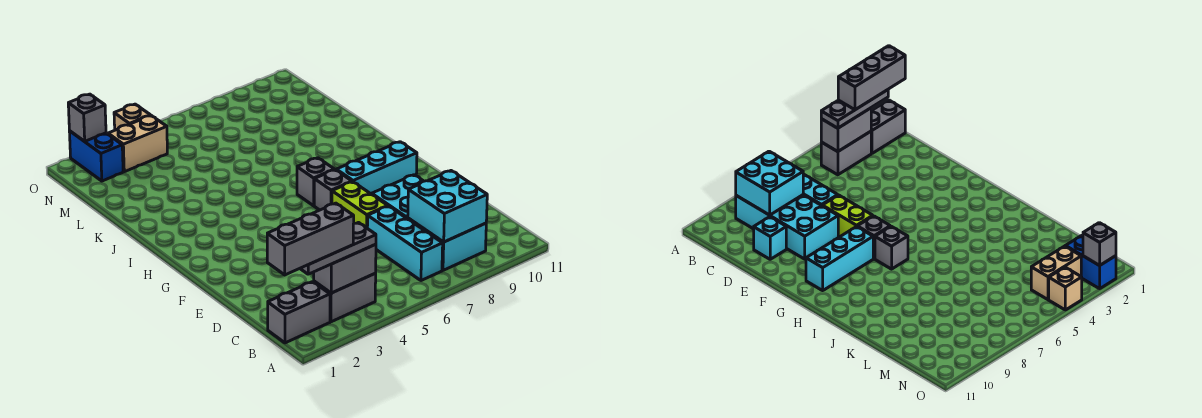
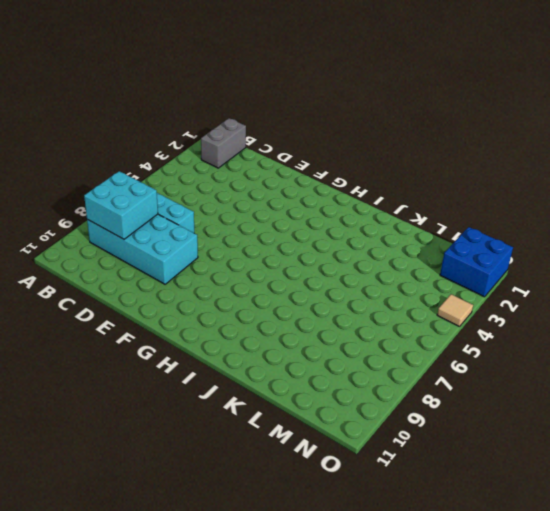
blue brick N1:O2 level 1 -> blue brick N2:O2 level 1
tan tile O4 level 1 -> tan brick O4 level 1
none -> grey brick B3:B4 level 1
none -> cyan brick D10 level 1
none -> lime brick E7:F7 level 1

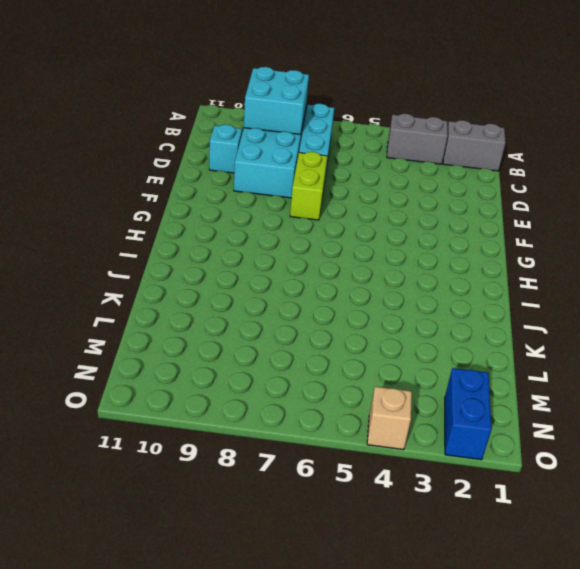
none -> grey brick G7 level 1
none -> cyan brick G8:G10 level 1
none -> grey brick H7 level 1

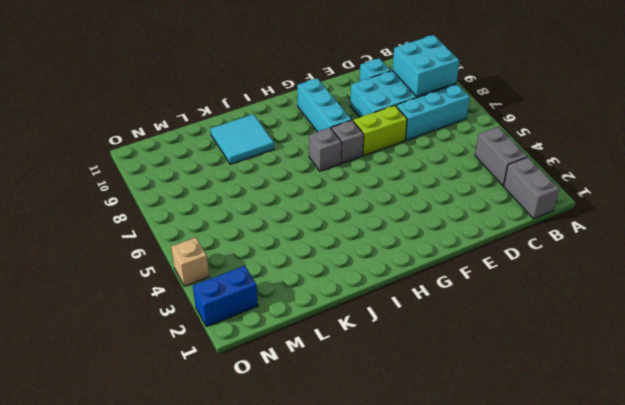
cyan tile J9:K10 level 1 -> none
none -> tan brick N3:N4 level 1
none -> grey brick B3:B4 level 2
none -> grey brick O2 level 2

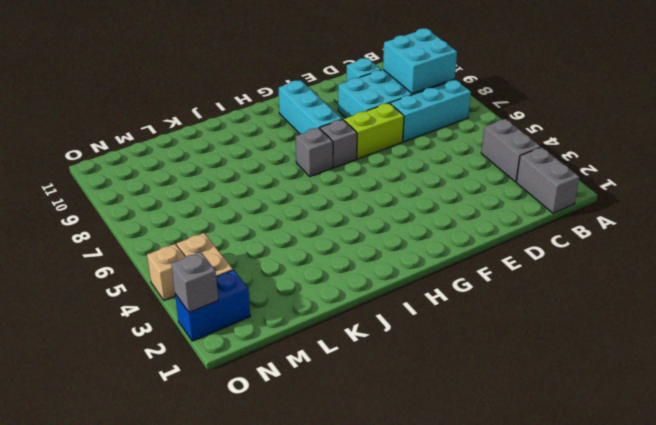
none -> grey brick B3:B4 level 2
none -> grey plate B2:B4 level 3
none -> grey brick B1:B3 level 4

